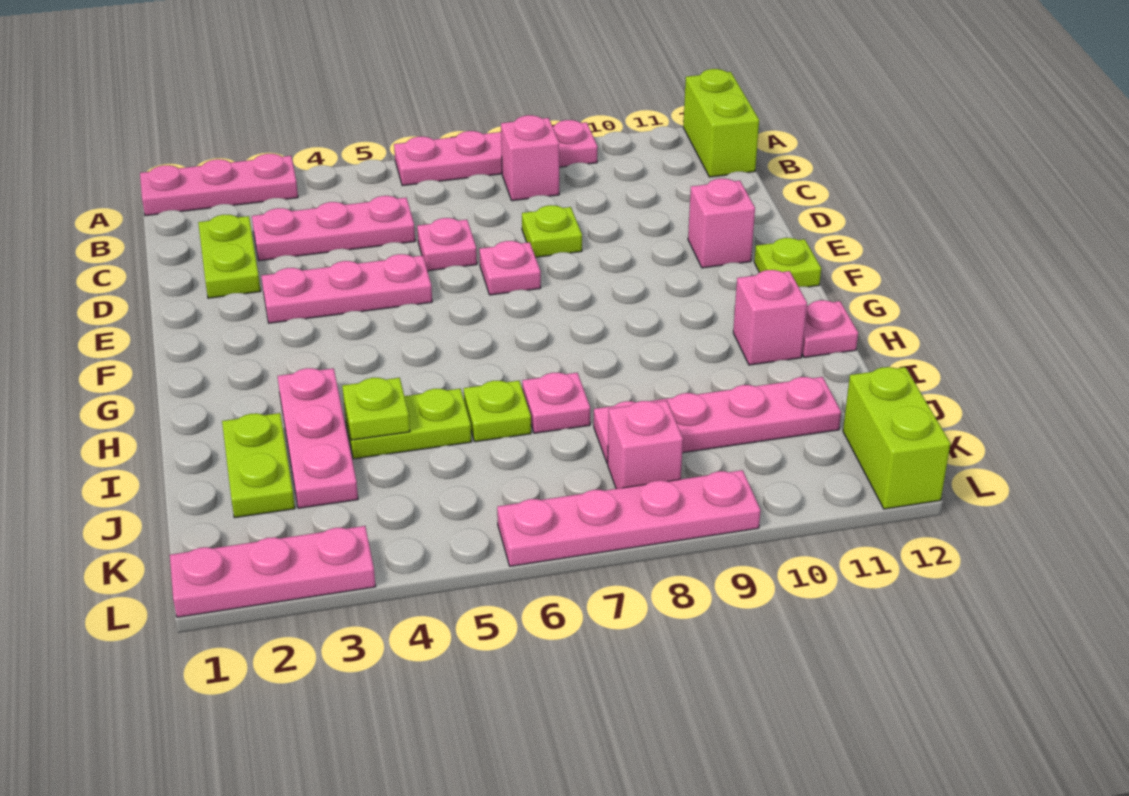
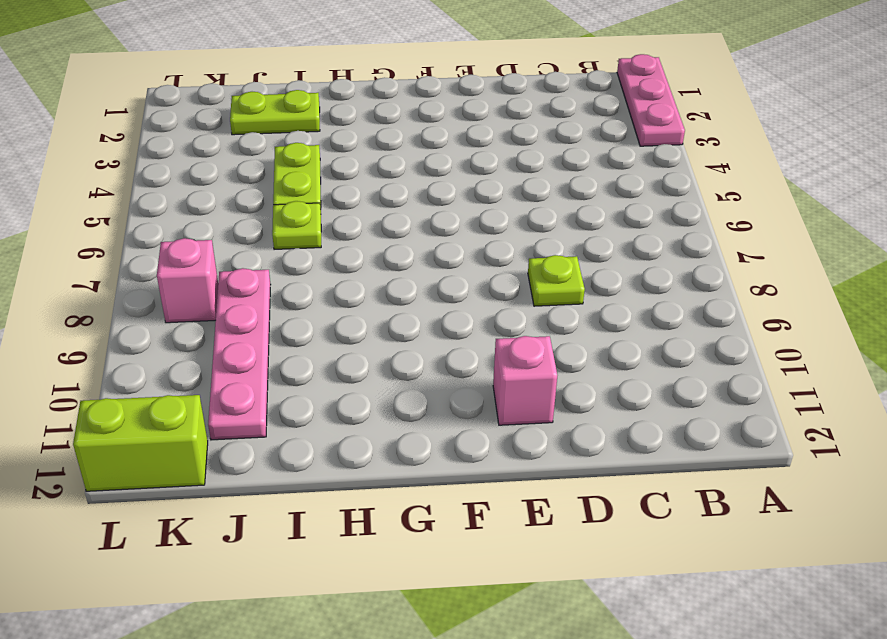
none -> pink plate A6:A9 level 1
none -> lime brick A12:B12 level 1
none -> pink brick B8 level 1

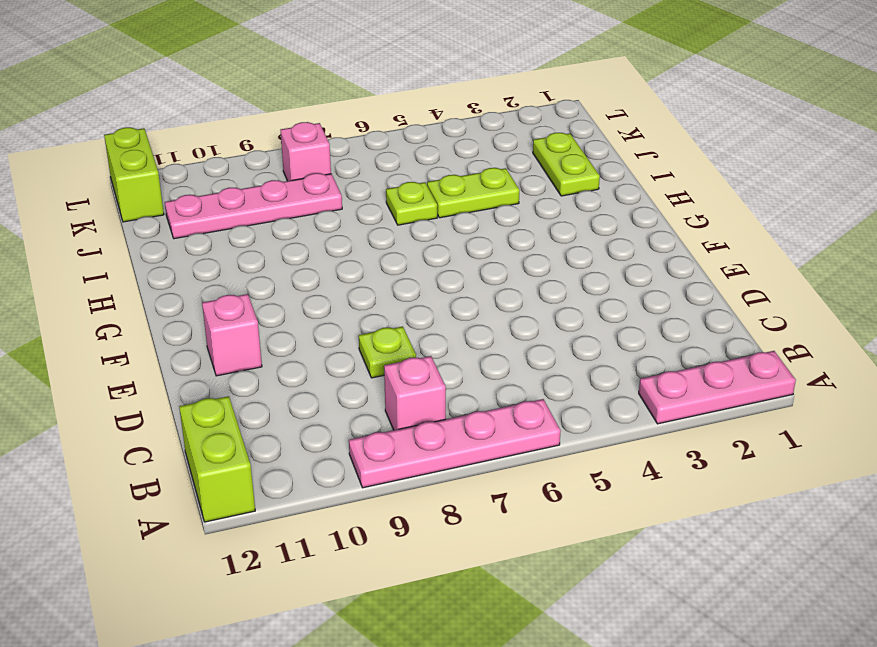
none -> lime plate C2:D2 level 1
none -> pink plate C3:C5 level 1
none -> pink plate D6 level 1

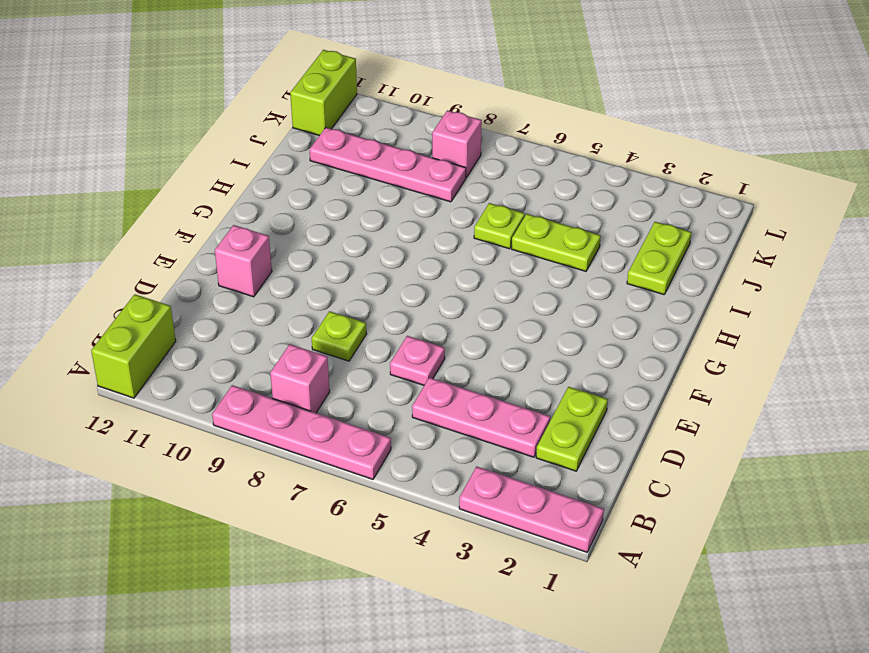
none -> pink plate E3:E5 level 1
none -> pink plate E7 level 1
none -> lime plate F12 level 1

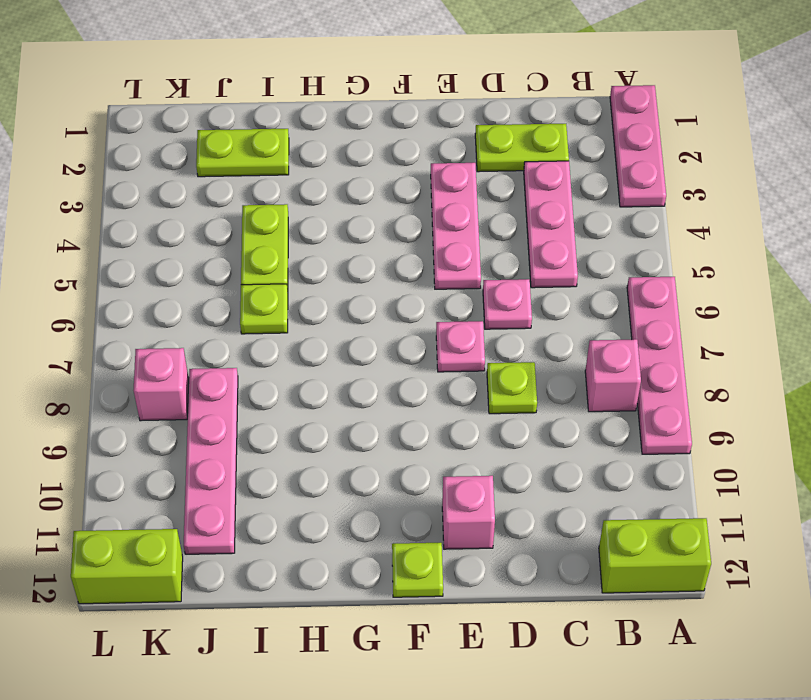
none -> pink plate H3:J3 level 1
none -> pink brick H11 level 1
none -> pink plate H12 level 1

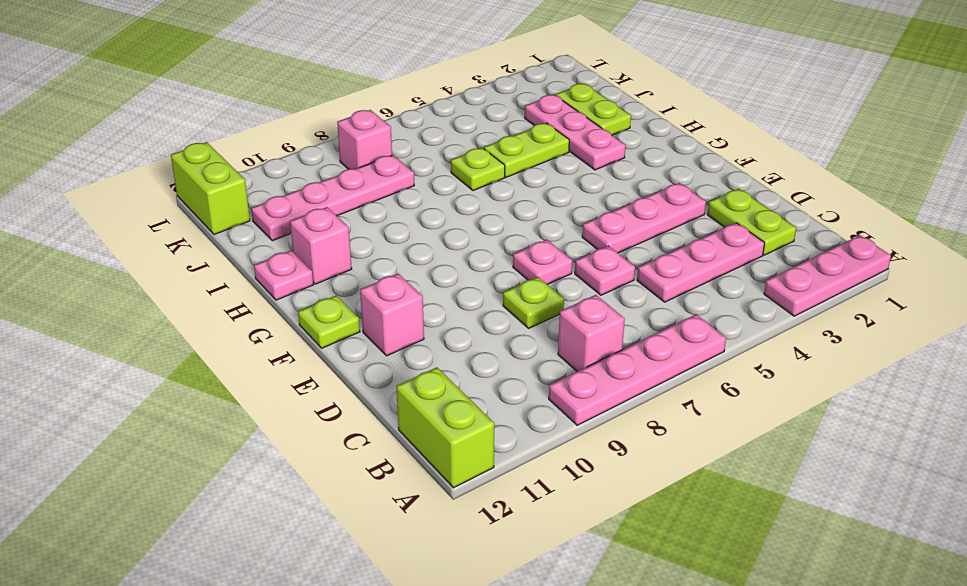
none -> pink plate I7 level 1
none -> pink plate L1:L3 level 1
none -> pink plate L6:L9 level 1

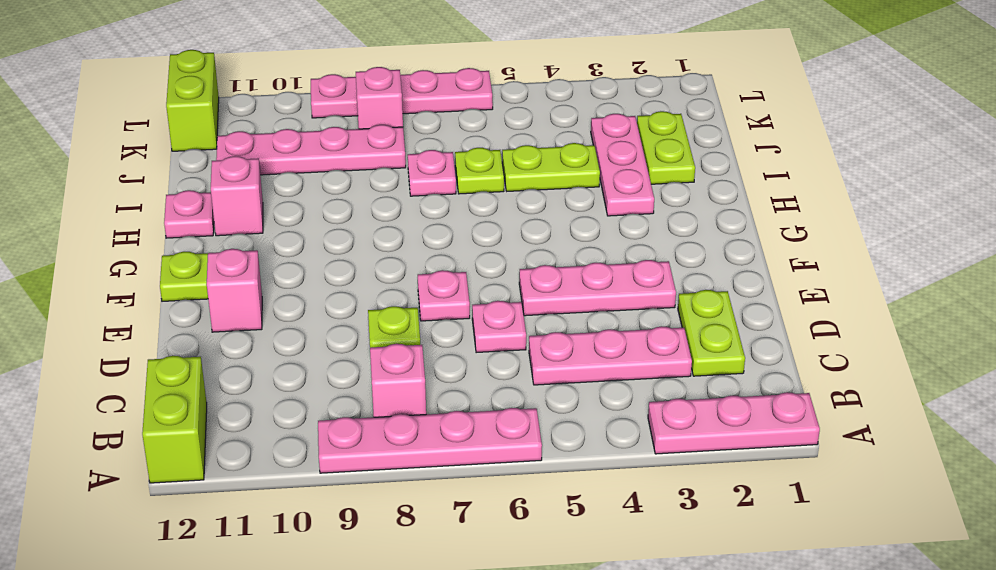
none -> pink plate L1:L3 level 1
none -> lime plate I4 level 2

